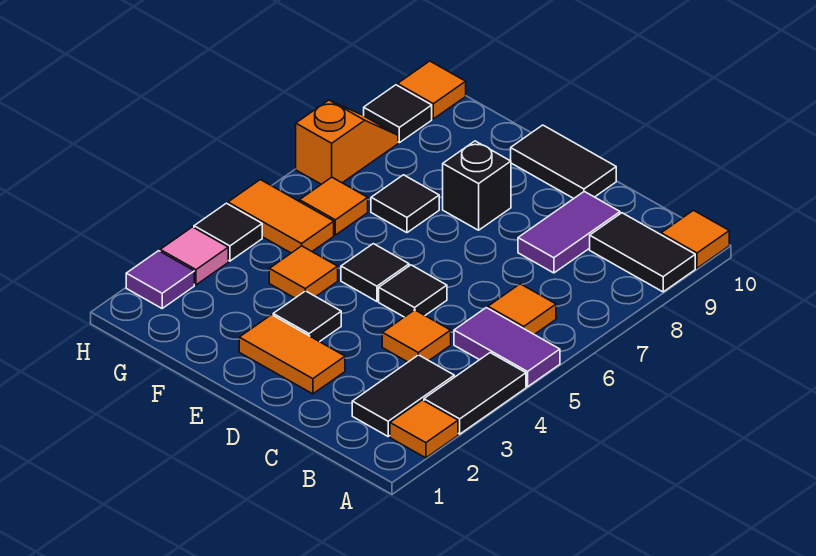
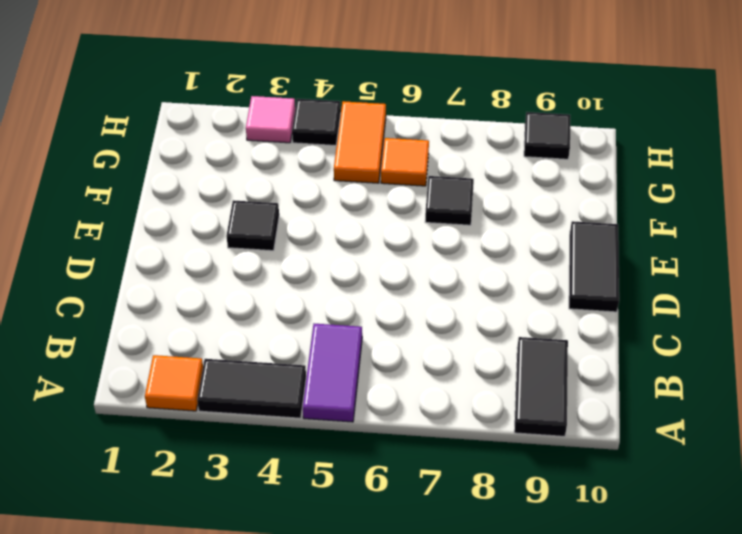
none -> orange tile A10 level 1
none -> black tile B2:B3 level 1
none -> orange tile B6 level 1

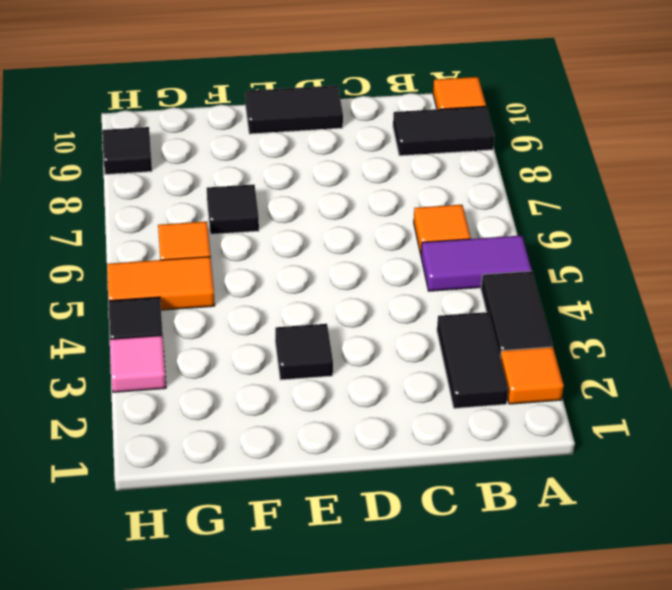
none -> orange tile C4 level 1
none -> purple tile C8:C9 level 1
none -> orange tile D2:E2 level 1

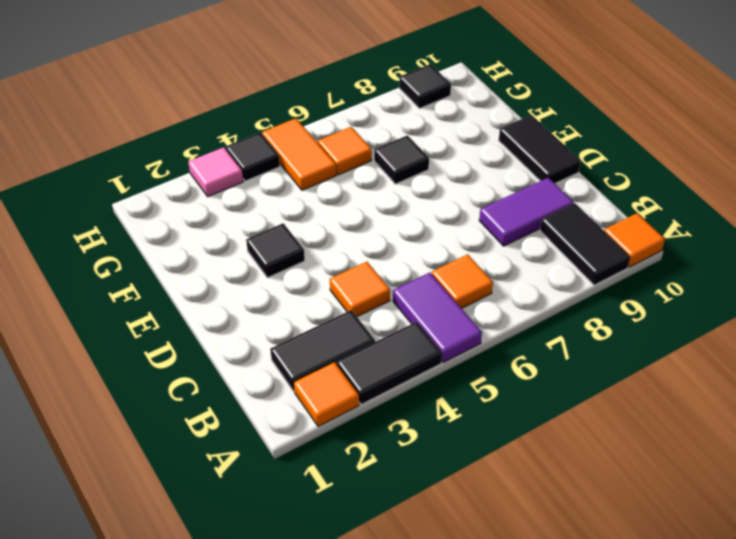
none -> orange tile D2:E2 level 1
none -> black tile D5 level 1
none -> black tile E5 level 1

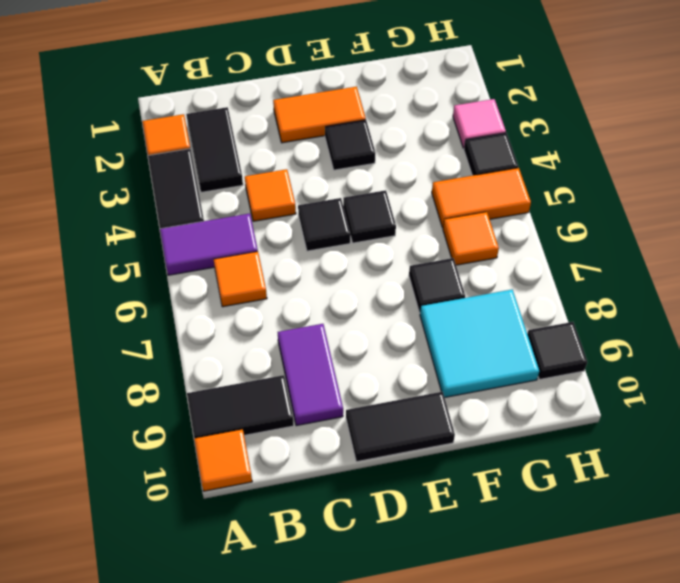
cyan tile F8:G9 level 1 -> none
none -> black brick E8 level 1
none -> orange tile F4 level 1
none -> purple tile H2 level 1

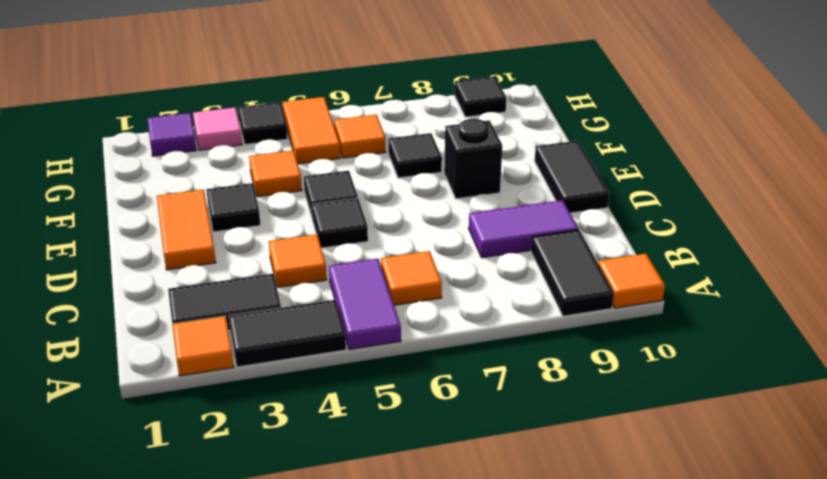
none -> orange slope H7:H8 level 1 top 7
none -> orange tile H10 level 1

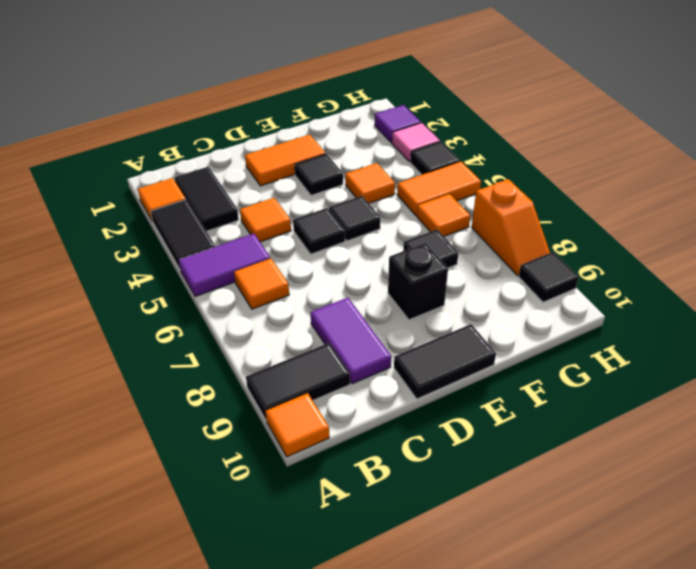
none -> orange tile H10 level 1

